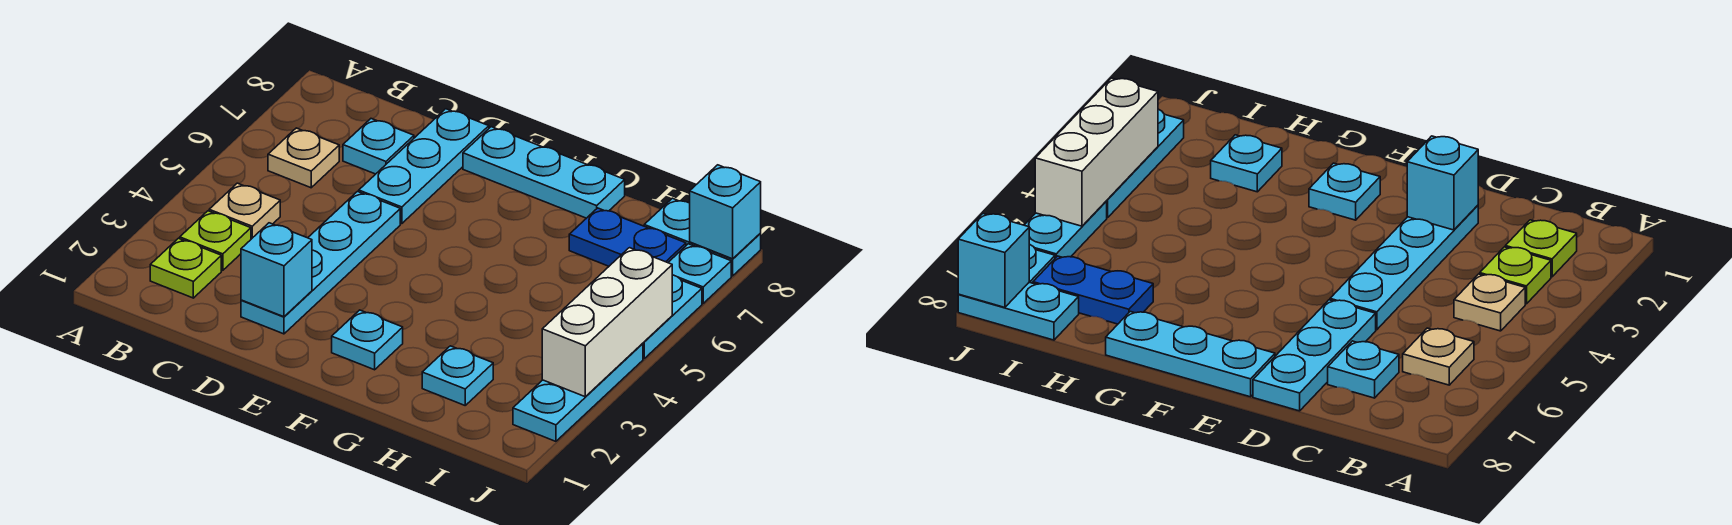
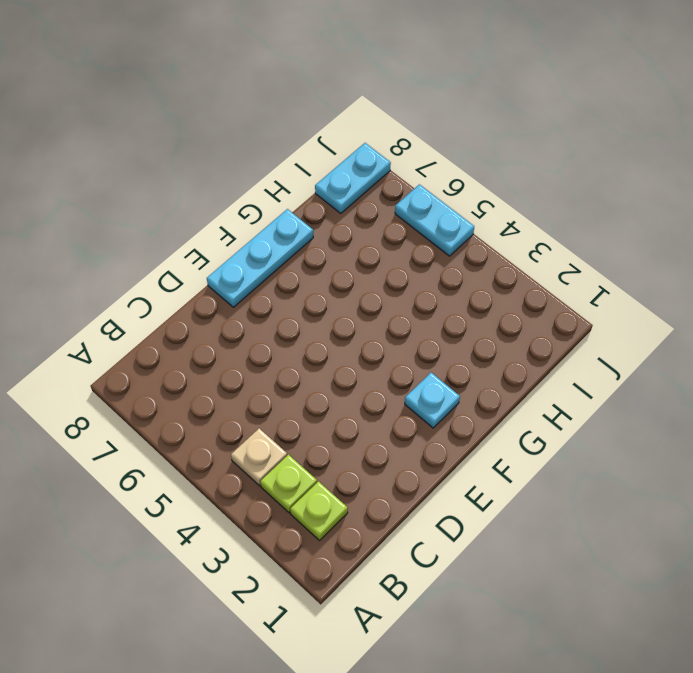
none -> tan plate B6 level 1
none -> cyan plate C7 level 1
none -> cyan plate D2:D5 level 1

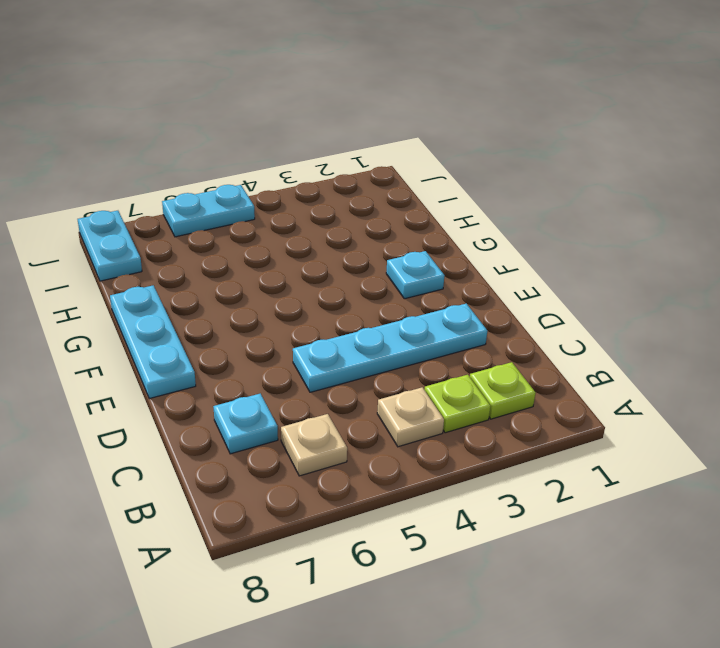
none -> cyan plate D6:D8 level 1
none -> cyan plate H2 level 1
none -> blue plate H7:I7 level 1

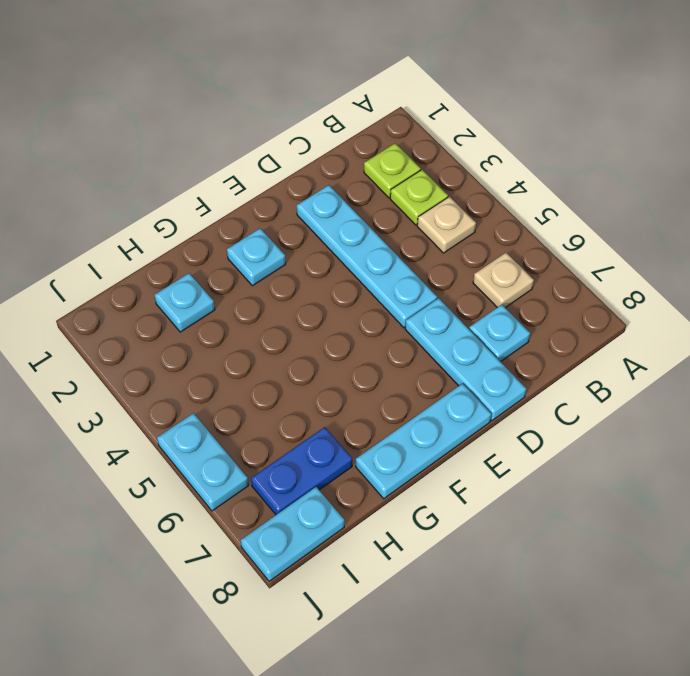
none -> cyan plate J2:J4 level 1
none -> cyan plate J7 level 1
none -> cyan brick D2 level 2

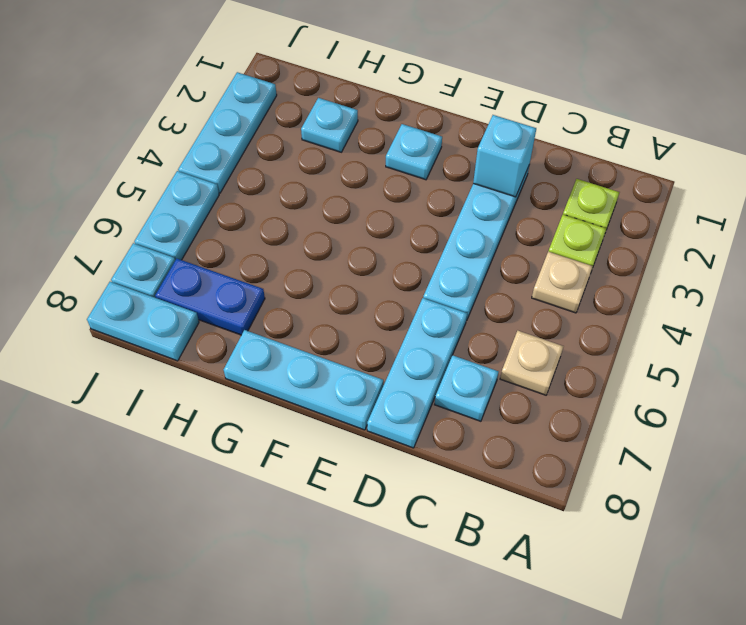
none -> white brick J3:J5 level 2
none -> cyan brick J8 level 2

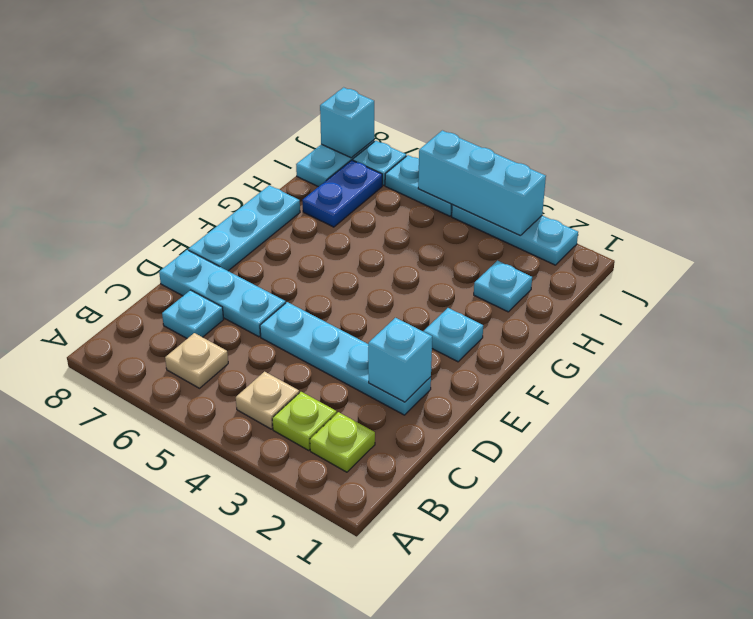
cyan brick J3:J5 level 2 -> white brick J3:J5 level 2

